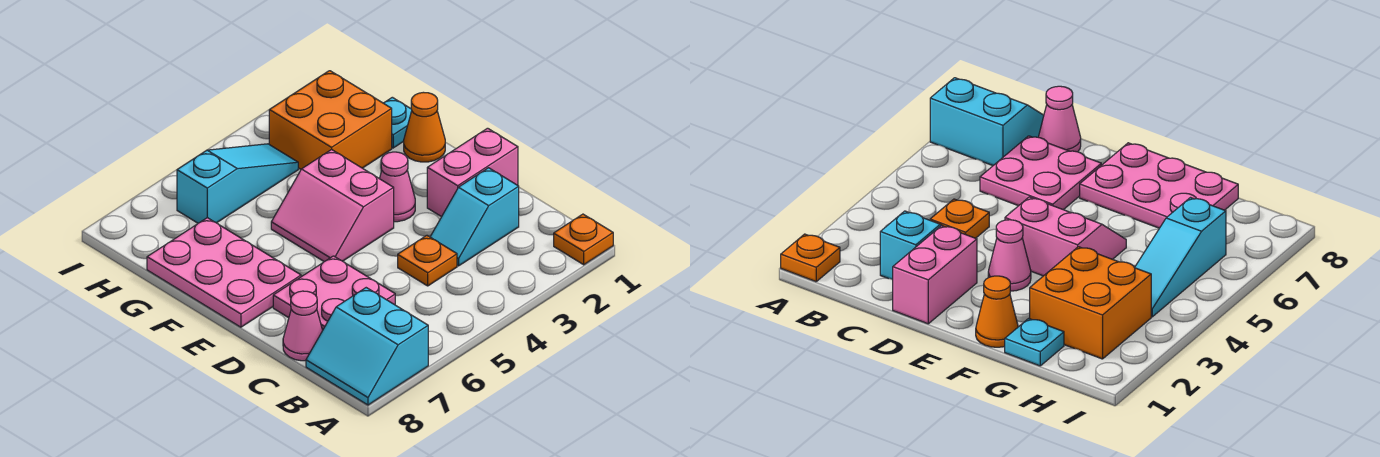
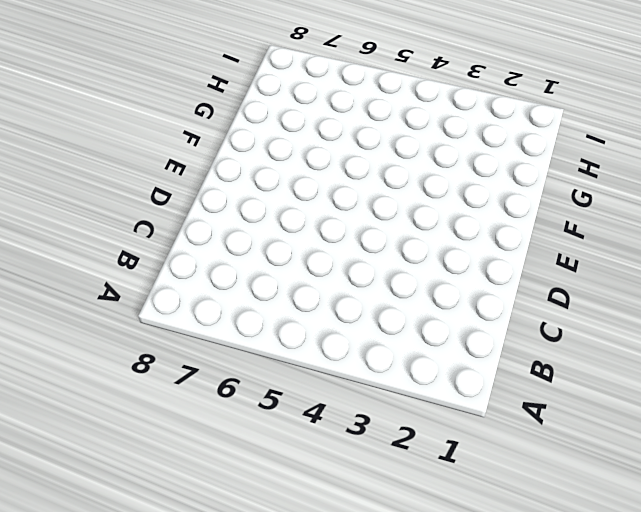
none -> orange plate A1 level 1
none -> cyan slope A7:B8 level 1 top 7
none -> cyan slope C2:C3 level 1 top 2

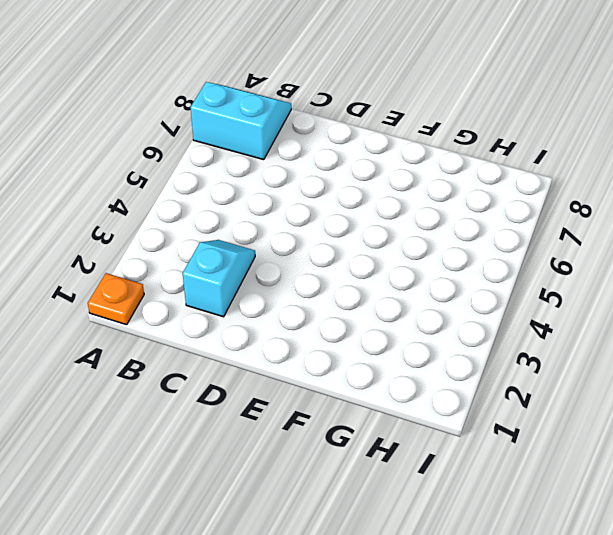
none -> orange plate C4 level 1
none -> pink plate C6:D7 level 1
none -> pink cone C8 level 1

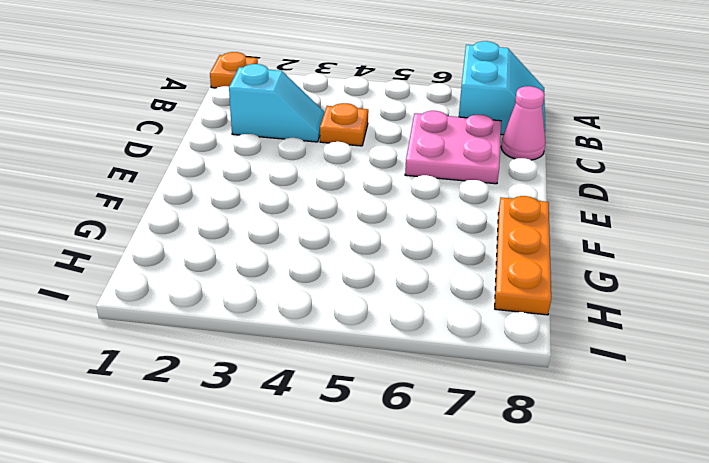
orange plate F8:H8 level 1 -> pink plate E7:G8 level 1
none -> pink brick D1:D2 level 1
none -> pink cone E3 level 1
none -> pink slope E4:F5 level 1 top 4

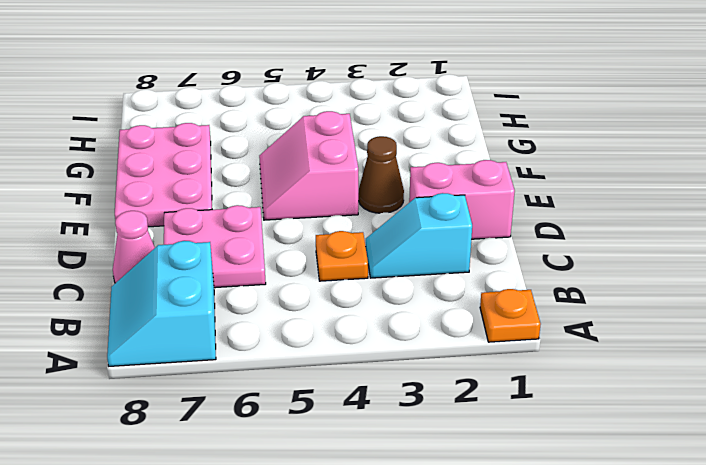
brown cone E3 level 1 -> pink cone E3 level 1
none -> orange cone F1 level 1
none -> cyan plate G1 level 1
none -> orange brick G2:H3 level 1

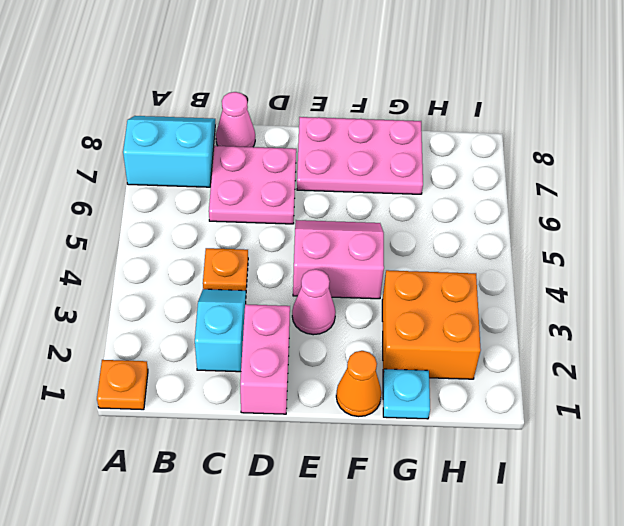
none -> cyan slope H4:H6 level 1 top 6

